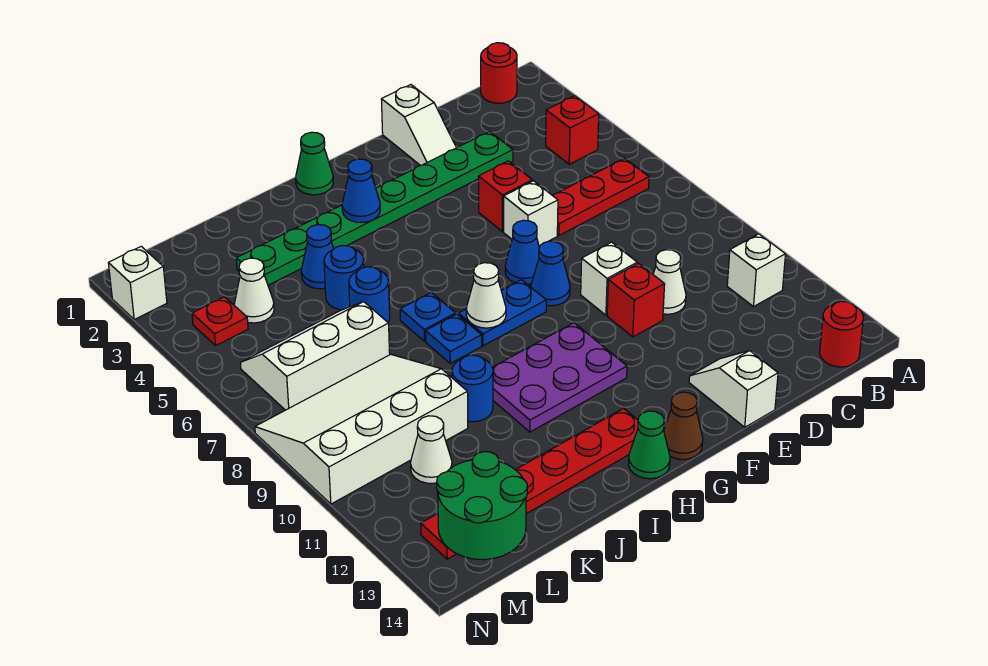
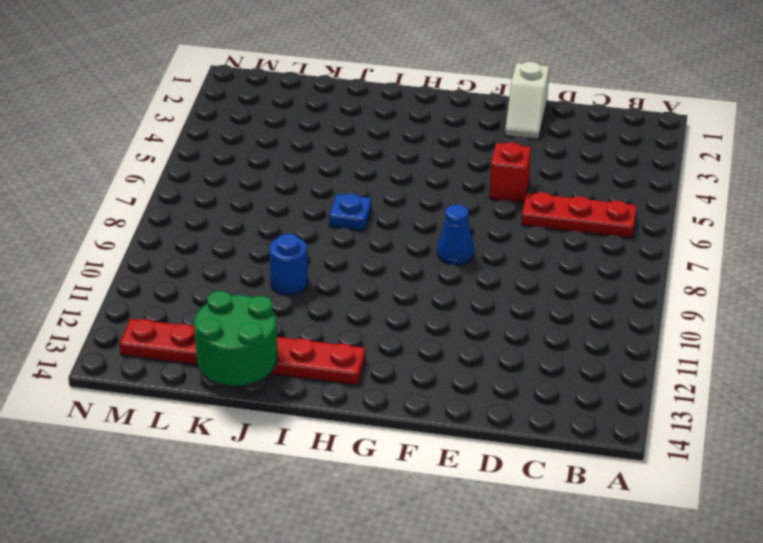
green round brick J13:K14 level 2 -> green round brick L13:M14 level 2
none -> red round brick B1 level 1
none -> red brick B4 level 1
none -> white brick B11 level 1
none -> red round brick B14 level 1

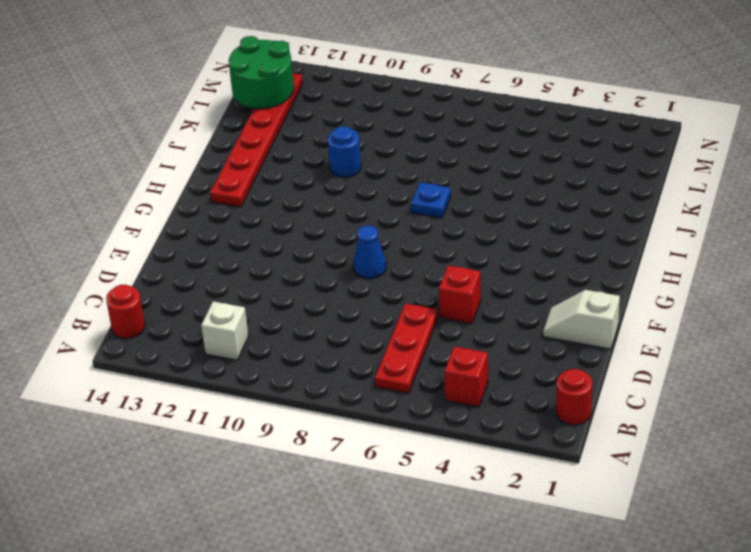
none -> green plate D3:K3 level 1
none -> white cone D10 level 1
none -> white brick E6 level 1
none -> white brick E9 level 1

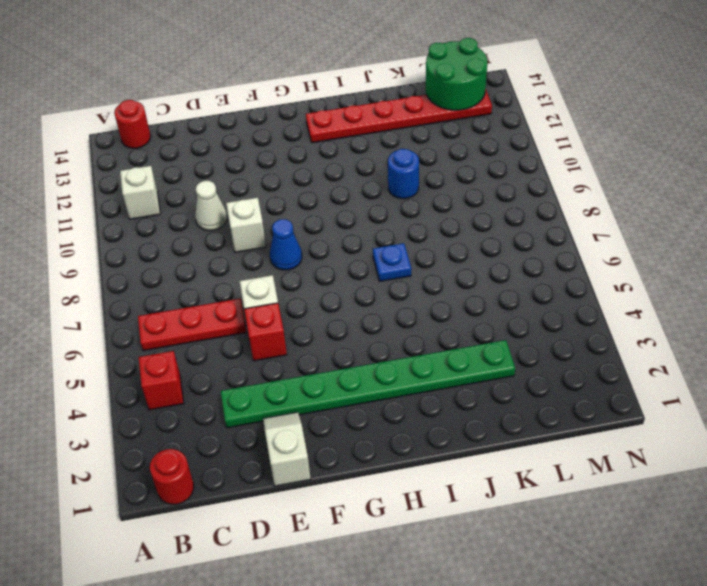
none -> red brick E10 level 1
none -> white slope E13:E14 level 1 top 14
none -> blue cone F7 level 1
none -> blue plate G8:H8 level 1

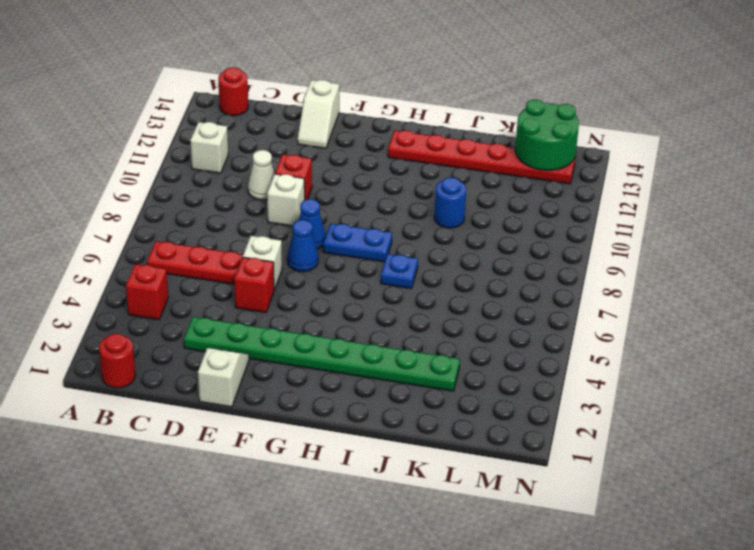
none -> purple plate G10:I11 level 1
none -> brown cone G14 level 1
none -> green cone H1 level 1
none -> green cone H14 level 1

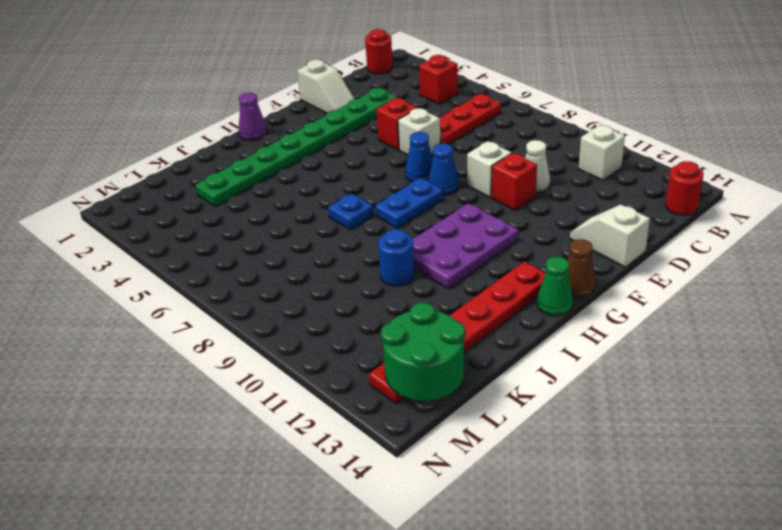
purple cone H1 level 1 -> green cone H1 level 1
none -> blue plate I8 level 1
none -> blue cone J4 level 1
none -> blue round brick J5 level 1
none -> blue round brick J6 level 1

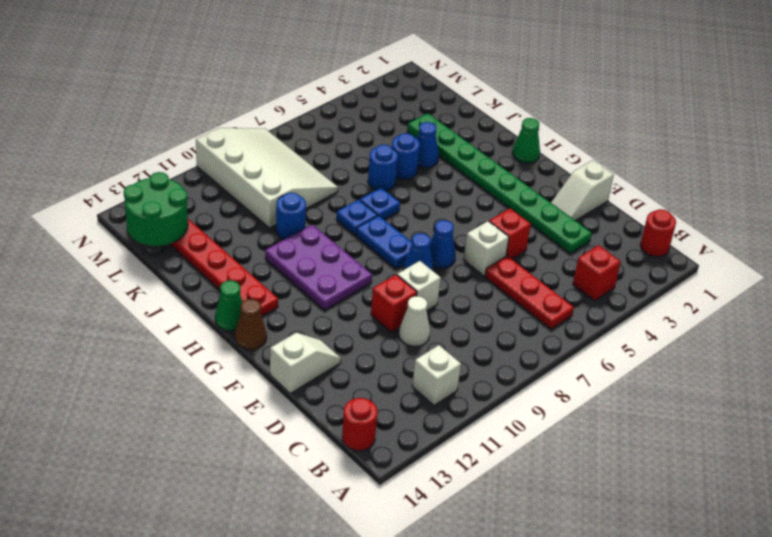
none -> white slope K6:M7 level 1 top 7
none -> white cone L4 level 1
none -> white cone L11 level 1
none -> red plate M4 level 1

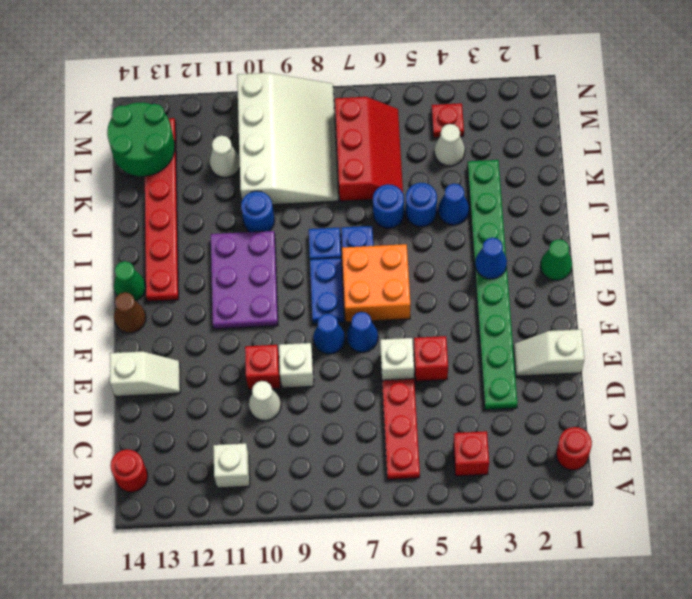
orange brick G6:H7 level 1 -> none
red slope K6:M7 level 1 top 7 -> white slope K6:M7 level 1 top 7
none -> white brick N2 level 1
none -> white cone H8 level 2

